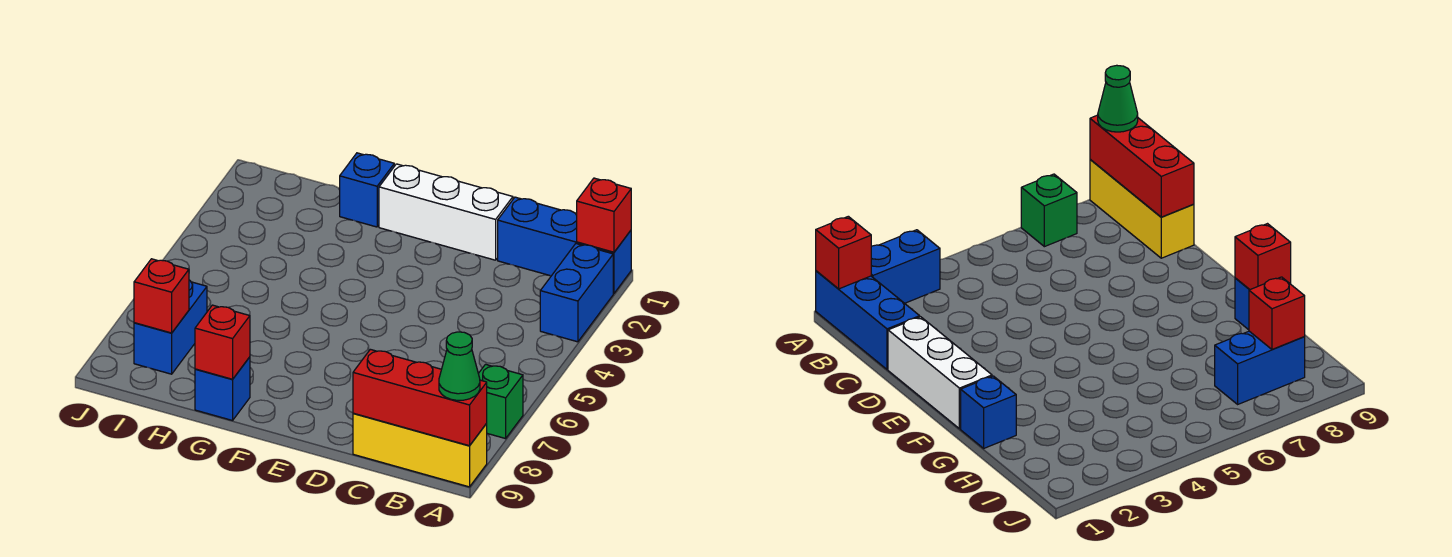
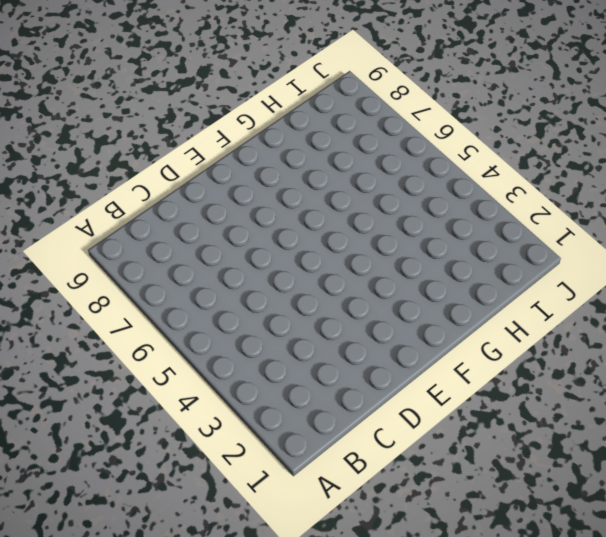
none -> blue brick A1:C1 level 1
none -> blue brick A2:A3 level 1
none -> green brick A7 level 1

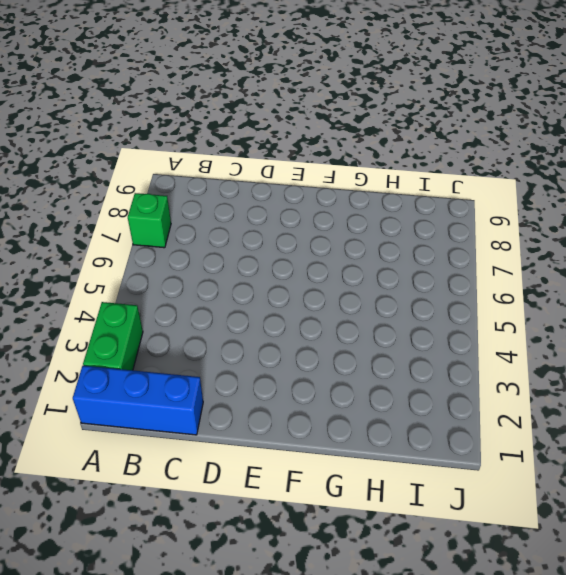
green brick A2:A3 level 1 -> blue brick A2:A3 level 1
none -> yellow brick A9:C9 level 1
none -> white brick D1:F1 level 1
none -> blue brick G1 level 1

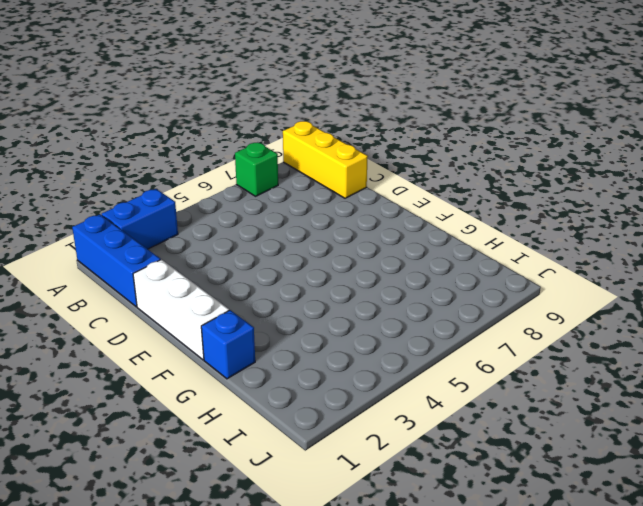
none -> blue brick G9 level 1
none -> blue brick I7:I8 level 1
none -> red brick A1 level 2

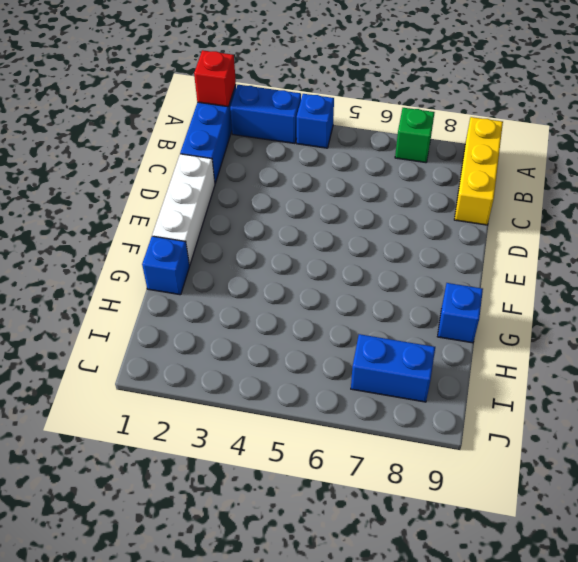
blue brick A4 level 1 -> none
none -> red brick A9:C9 level 2
none -> red brick G9 level 2
none -> red brick I8 level 2

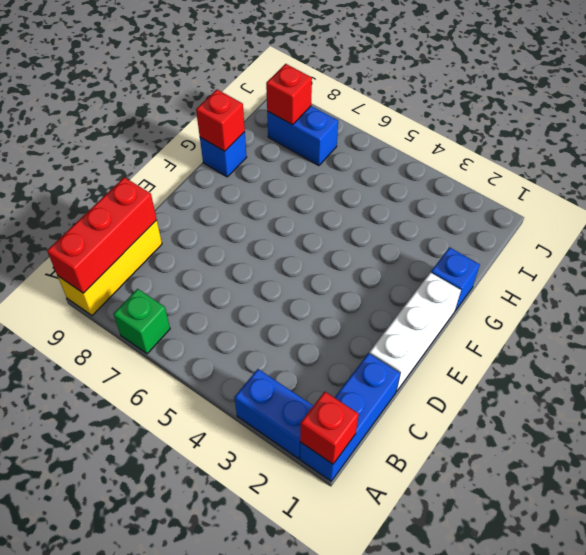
none -> green cone A9 level 3

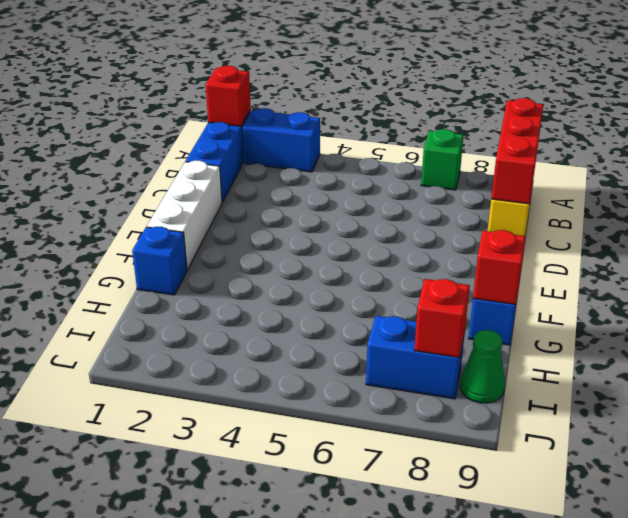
green cone I9 level 1 -> green cone A9 level 3

